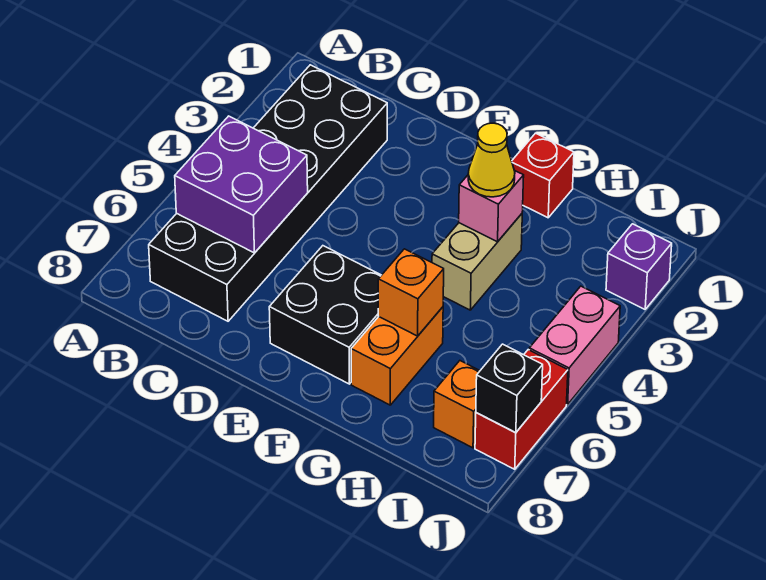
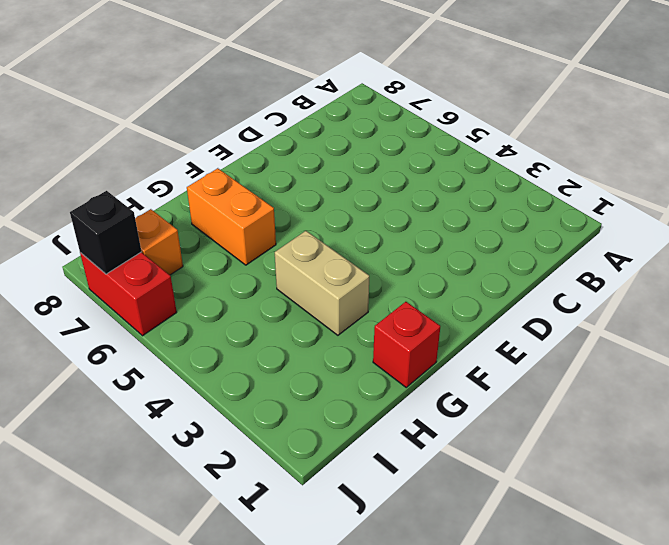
none -> black brick B2:C7 level 1
none -> black brick E6:F7 level 1
none -> purple brick J2 level 1

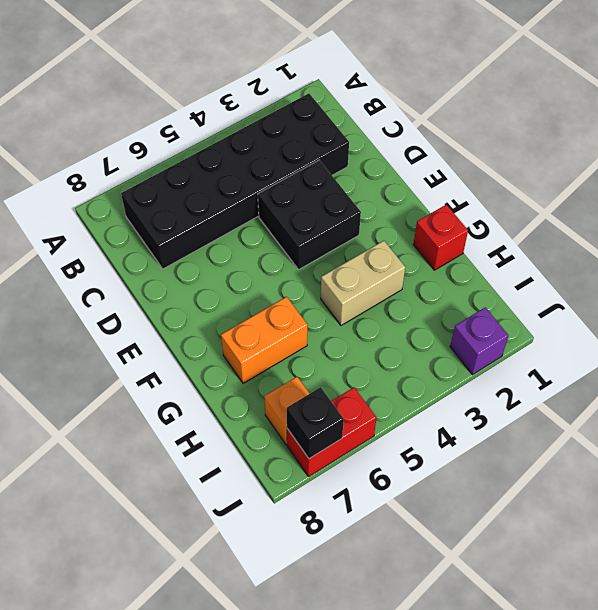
black brick D3:E4 level 1 -> black brick E6:F7 level 1
none -> pink brick J4:J5 level 1
none -> purple brick B5:C6 level 2
none -> pink brick G3 level 2

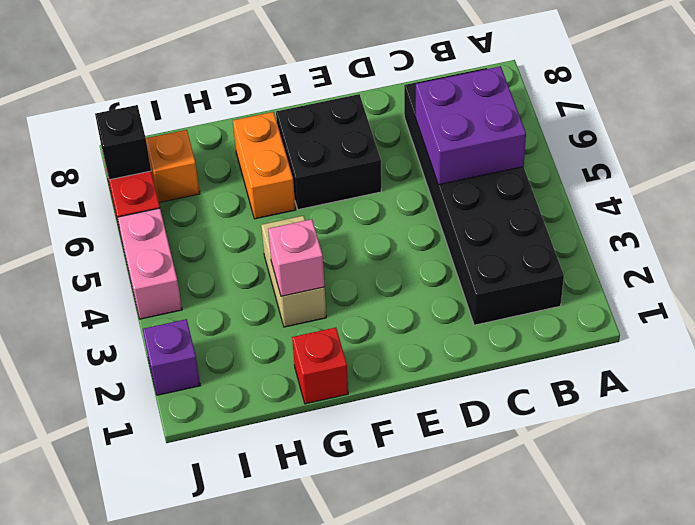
none -> orange brick G6 level 2
none -> yellow cone G3 level 3

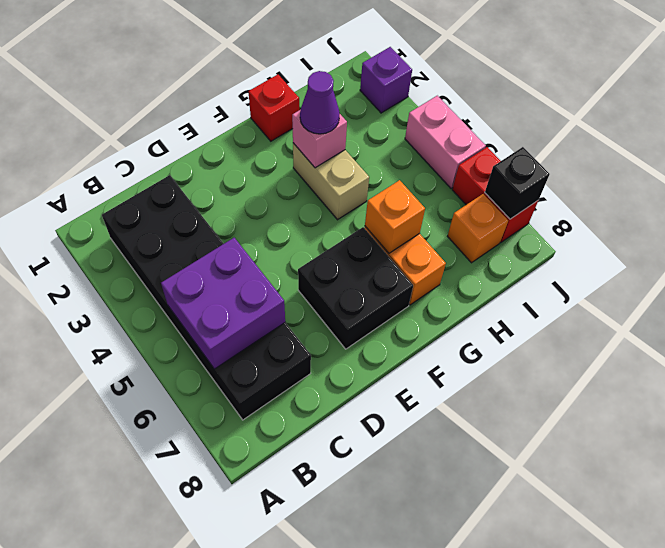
purple cone G3 level 3 -> yellow cone G3 level 3

